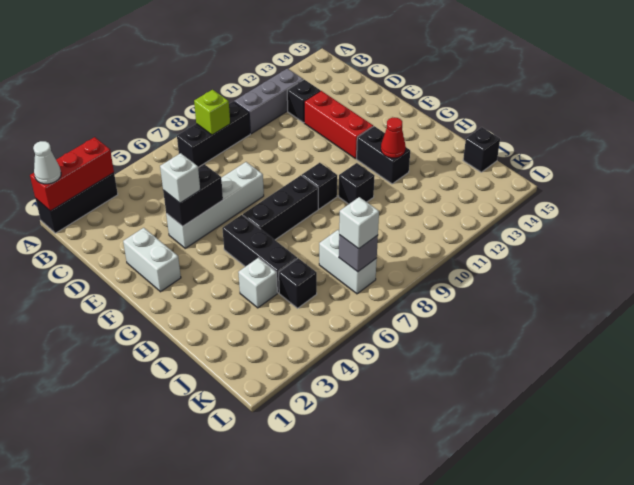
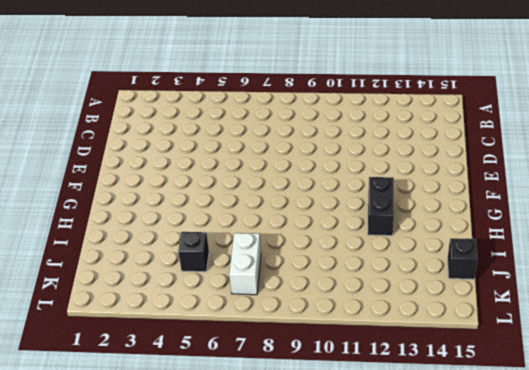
none -> black brick A1:A3 level 1
none -> black brick B7:B9 level 1
none -> grey brick B10:B12 level 1

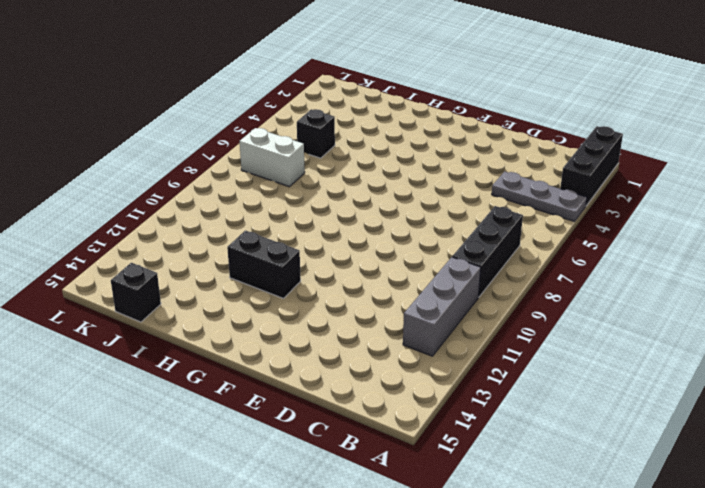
grey plate A4:C4 level 1 -> none
none -> black brick C12 level 1
none -> red brick D12:F12 level 1
none -> white brick E2:F2 level 1

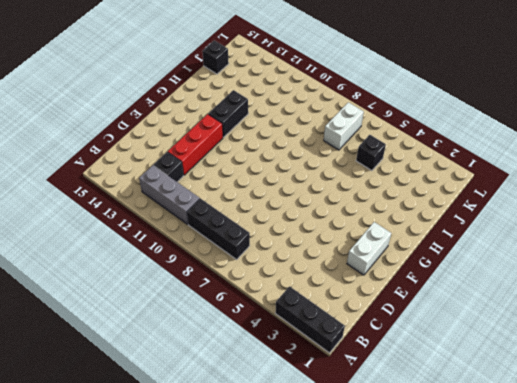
none -> white brick E4:E7 level 1
none -> black brick G5:I5 level 1
none -> black brick G6:G8 level 1

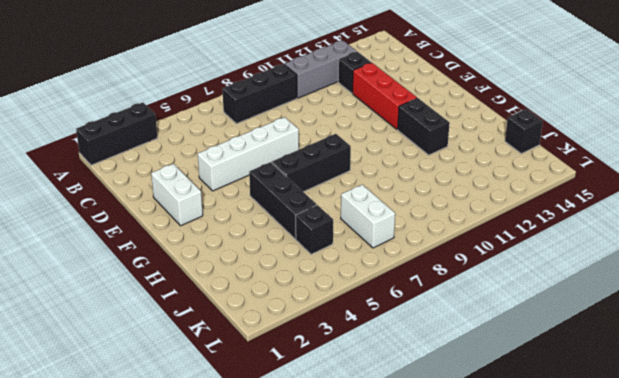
none -> black brick G9 level 1
none -> black brick H10 level 1
none -> white brick I4 level 1

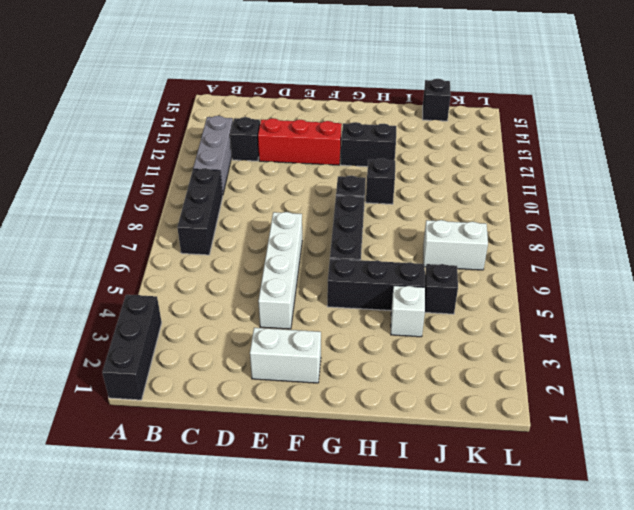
none -> red brick A1:A3 level 2
none -> lime brick B8 level 2
none -> black brick E4:E5 level 2

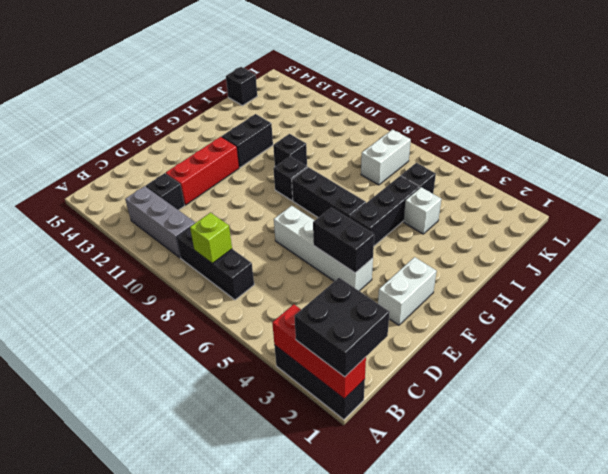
black brick A1:B2 level 3 -> white cone A1 level 3
none -> red cone H12 level 2
none -> grey brick K7 level 2
none -> white brick E4 level 3

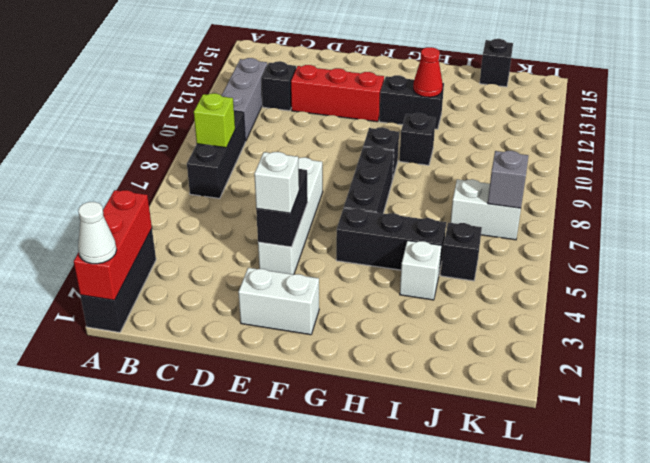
none -> white brick K7 level 3

